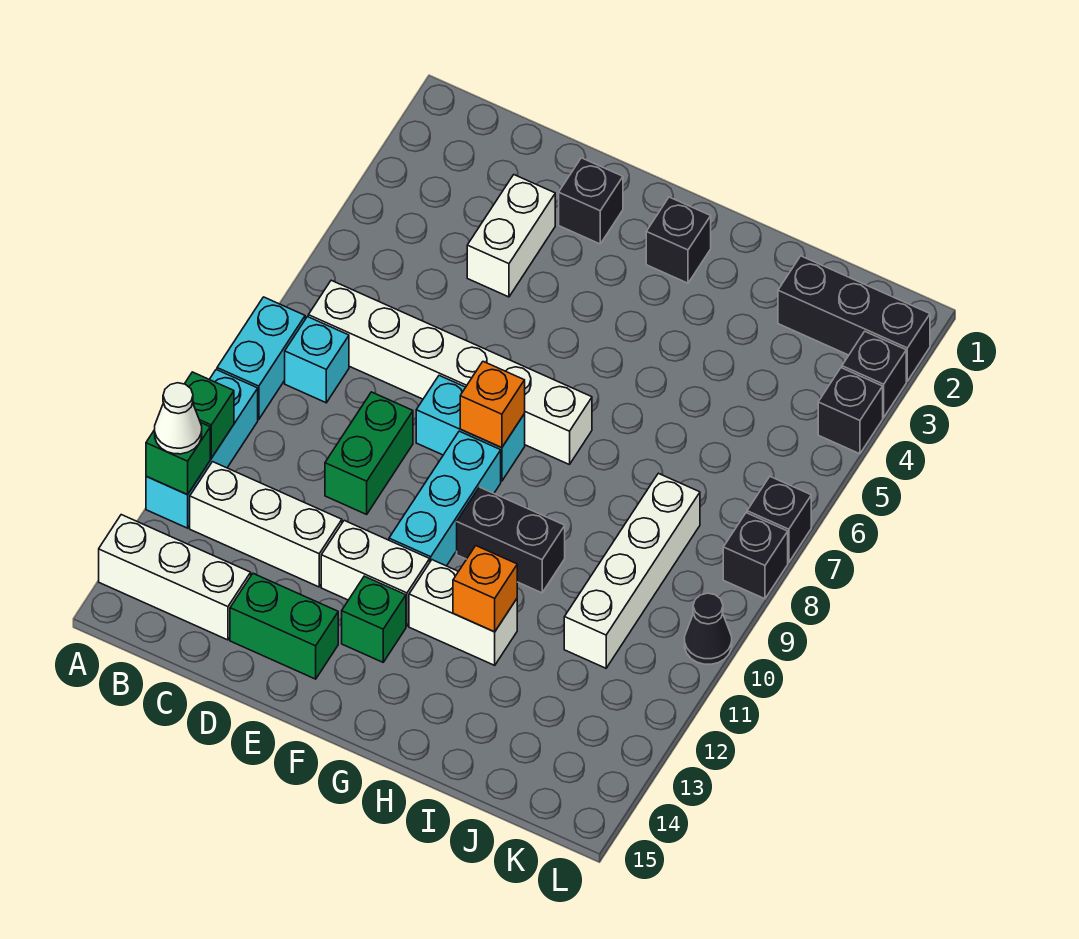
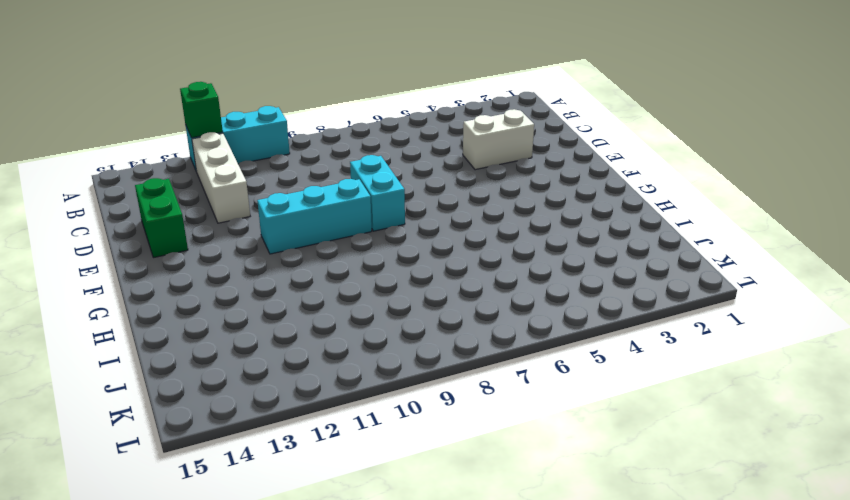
none -> cyan brick A8:A9 level 1
none -> white brick A14:C14 level 1
none -> white brick B7:G7 level 1

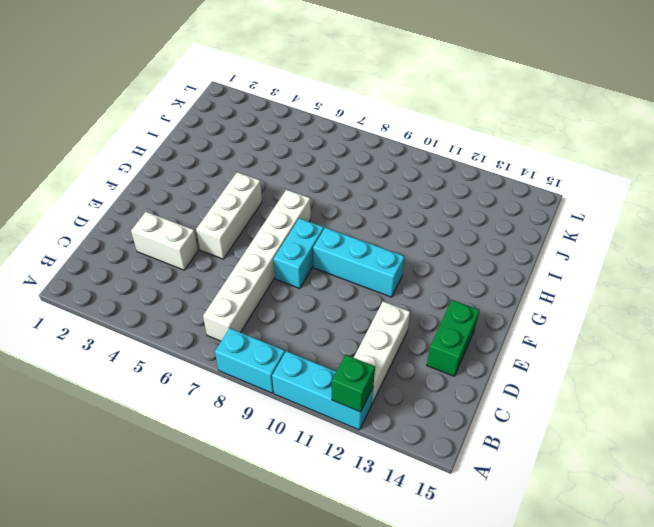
white brick E5:G5 level 1 -> white brick A14:C14 level 1
none -> cyan brick B8 level 1
none -> green brick D9:D10 level 1
none -> black brick E2 level 1

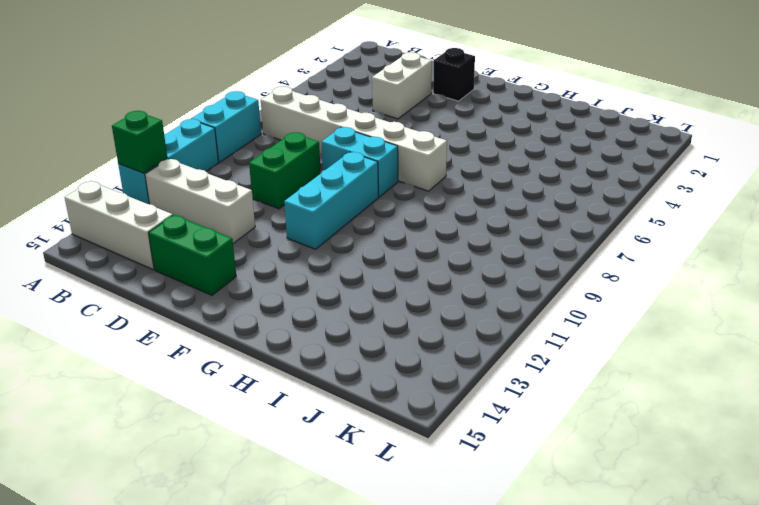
none -> cyan brick B8 level 1
none -> white brick E12:F12 level 1
none -> green brick F13 level 1

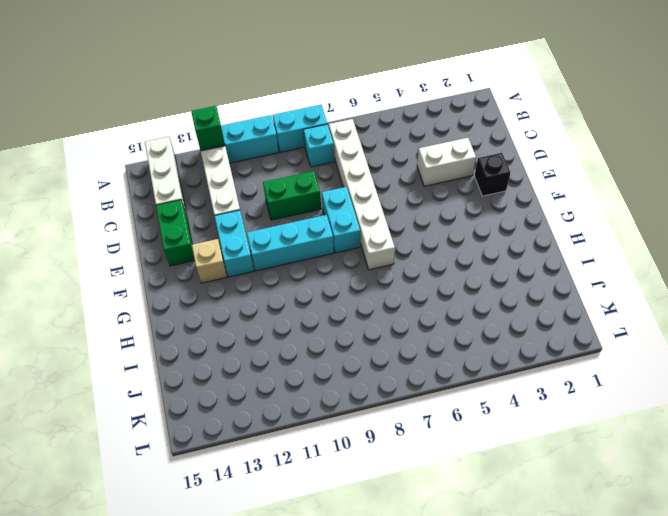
cyan brick E12:F12 level 1 -> white brick E12:F12 level 1
tan brick F13 level 1 -> green brick F13 level 1
none -> black brick G2 level 1
none -> black brick G10:H10 level 1
none -> white brick G12:H12 level 1

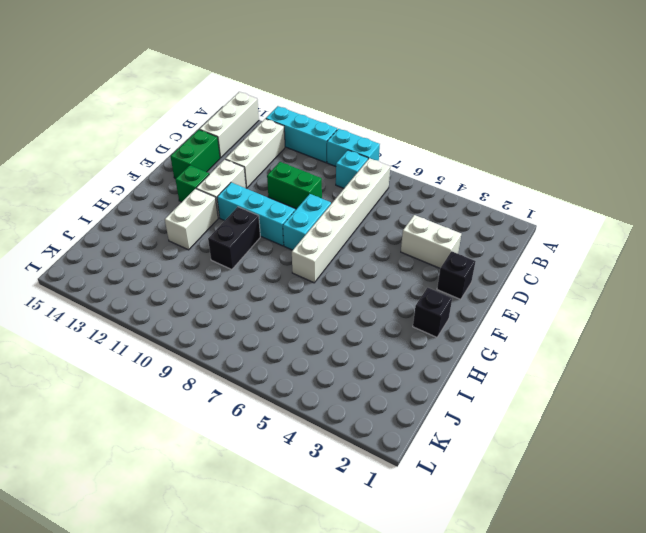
none -> black brick J2:L2 level 1
none -> white brick J8:J11 level 1
none -> black brick L3 level 1

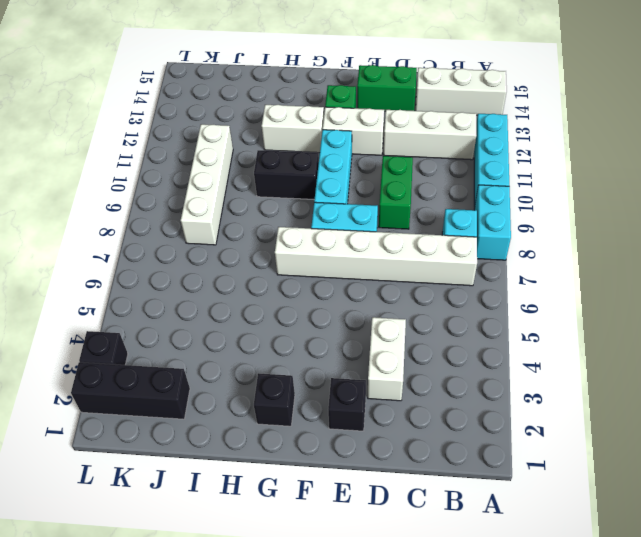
none -> black brick L4 level 1
none -> black brick L7 level 1
none -> black brick L8 level 1

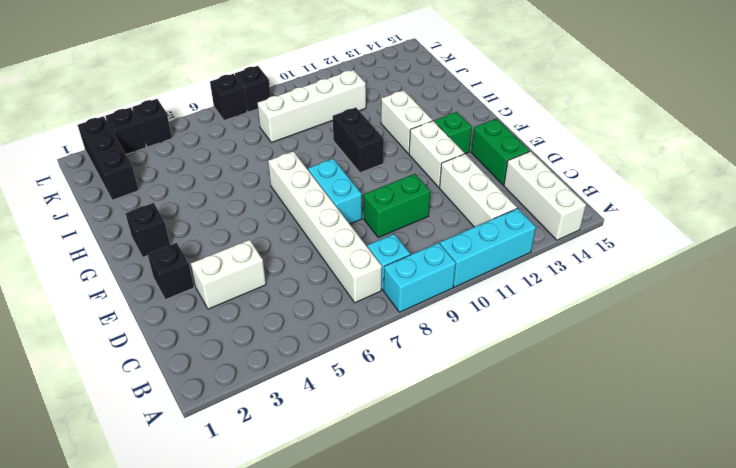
none -> cyan brick F9:F11 level 1
none -> black cone L10 level 1
none -> green brick A11 level 2

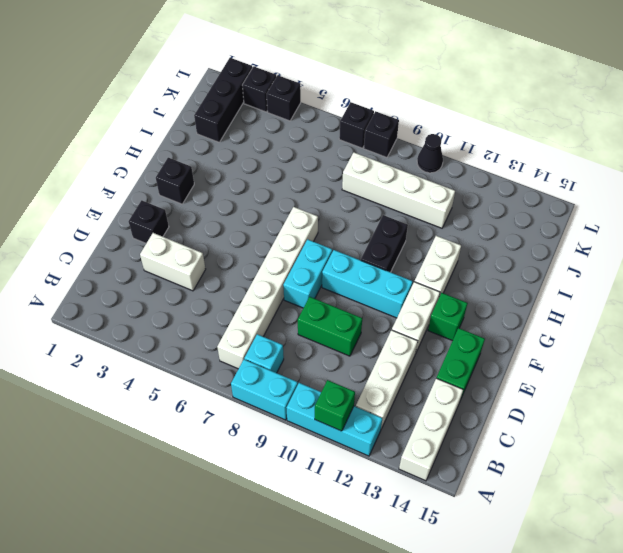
none -> green brick A12 level 2
none -> orange brick F8 level 2
none -> orange brick H12 level 2

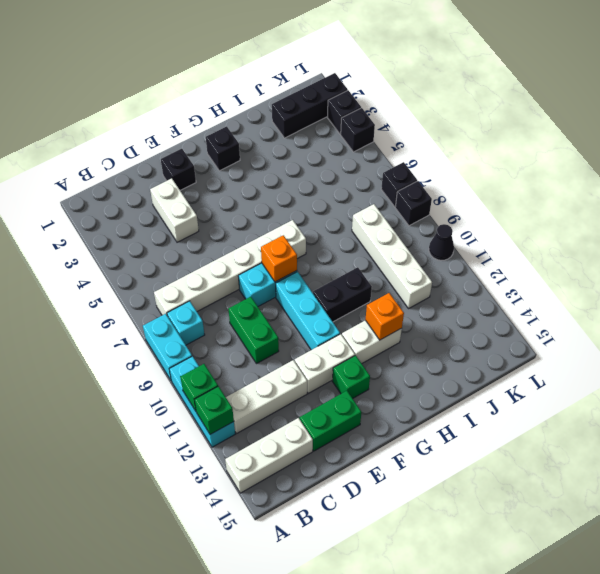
none -> white cone A12 level 3

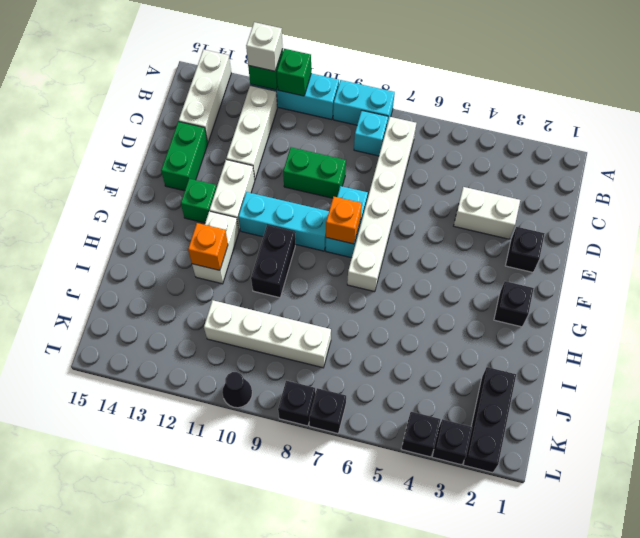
white brick A12 level 3 -> white cone A12 level 3

